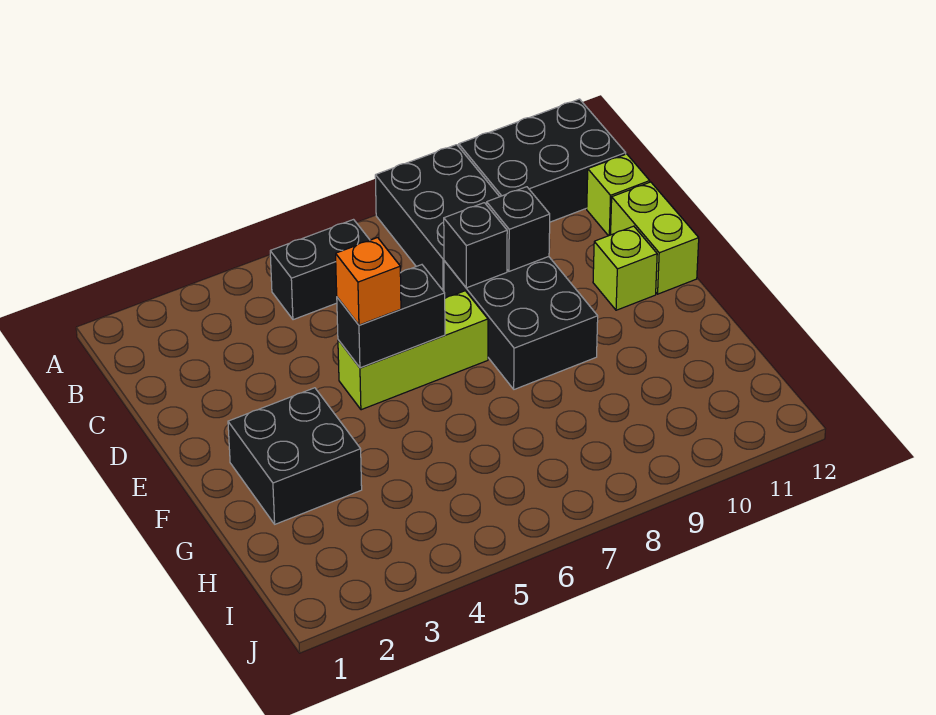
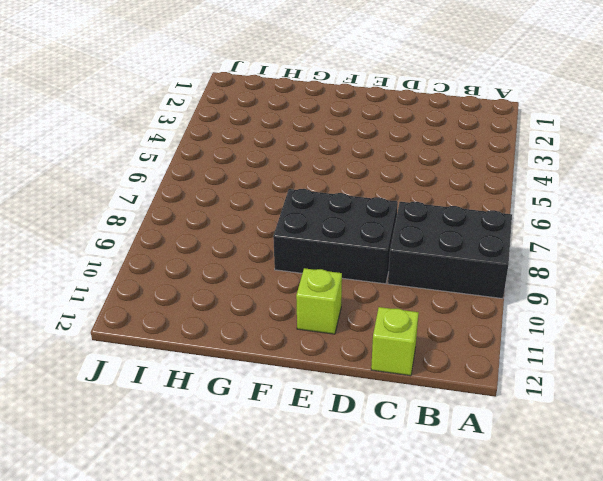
none -> black brick A10:B12 level 1
none -> black brick B5:B6 level 1
none -> lime brick D12:E12 level 1

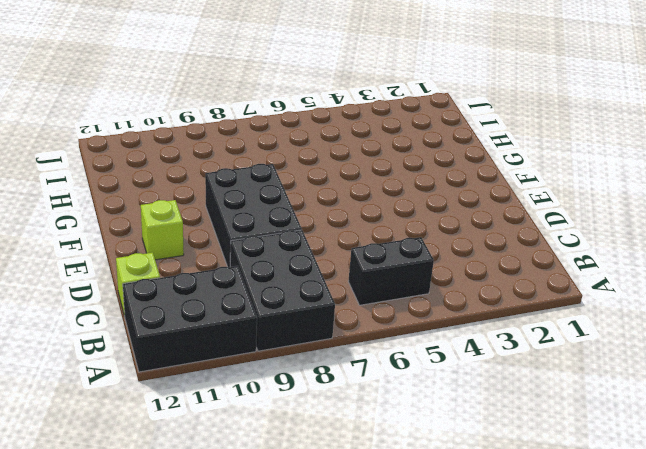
none -> lime brick D12:E12 level 1
none -> lime brick E5:E7 level 1
none -> black brick F2:G3 level 1

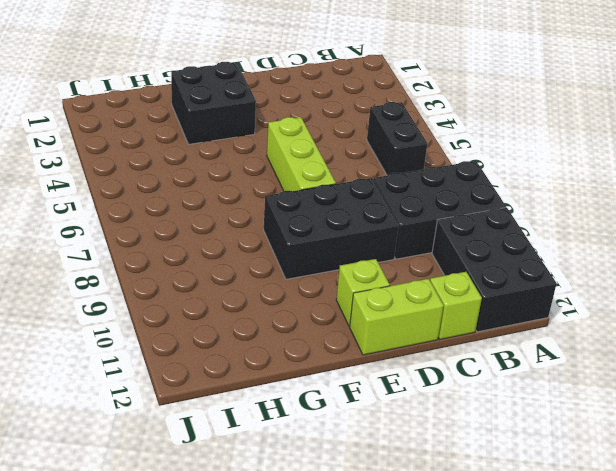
none -> black brick D8 level 2
none -> black brick D9 level 2
none -> black brick E5:E6 level 2

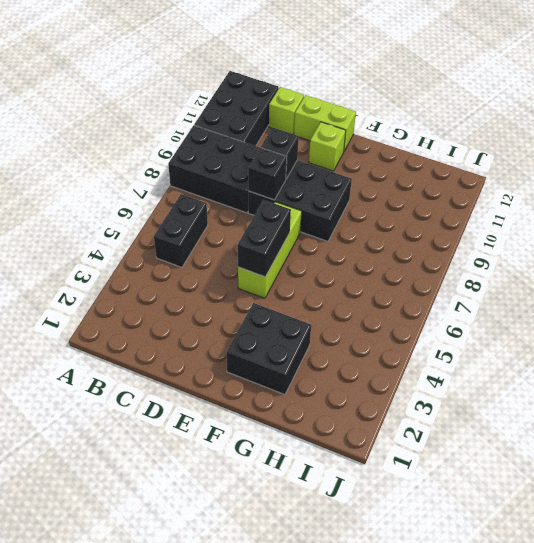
none -> orange brick E5 level 3

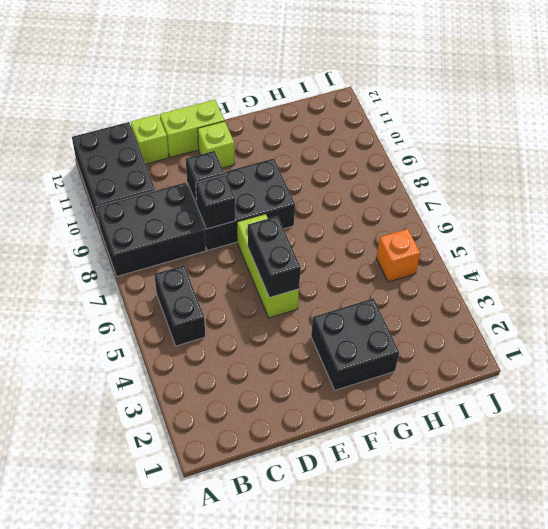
orange brick I5 level 1 -> orange brick E5 level 3

